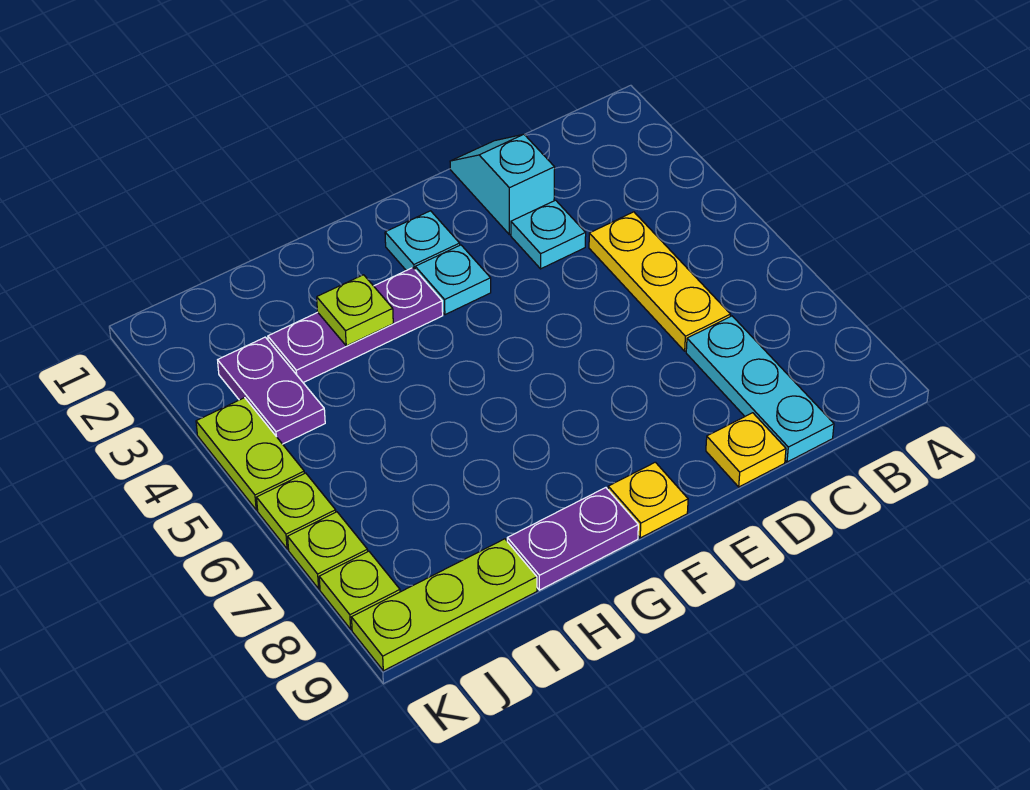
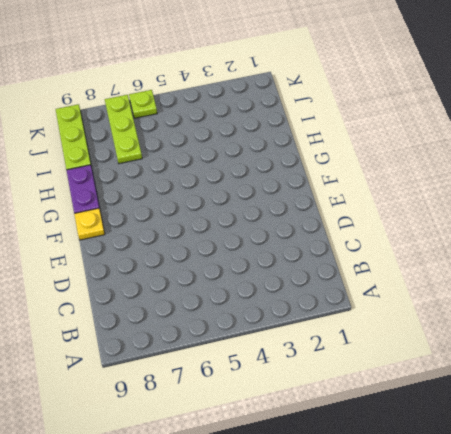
lime plate I7:K7 level 1 -> lime plate K7 level 1
none -> yellow plate C4:C6 level 1
none -> cyan plate C7:C9 level 1
none -> cyan slope D1:D2 level 1 top 2

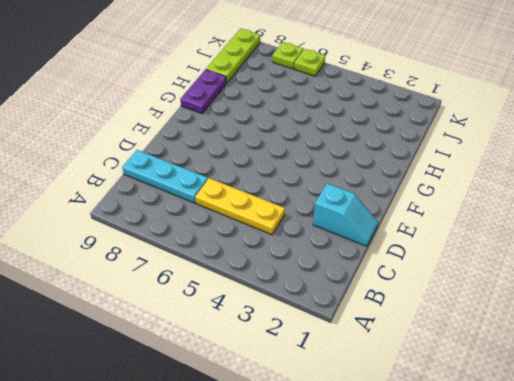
none -> cyan plate D3 level 1
none -> yellow plate D9 level 1
none -> cyan plate F2 level 1

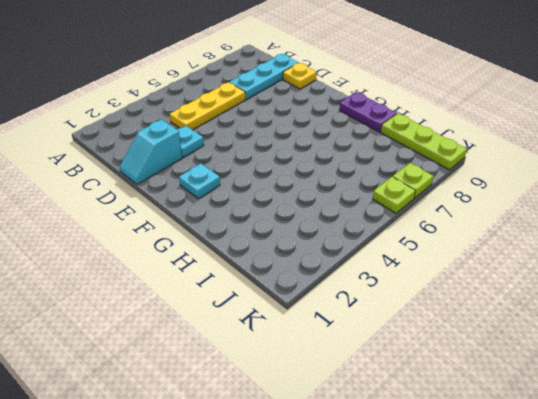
none -> cyan plate F3 level 1
none -> yellow plate F9 level 1
none -> purple plate G3:I3 level 1

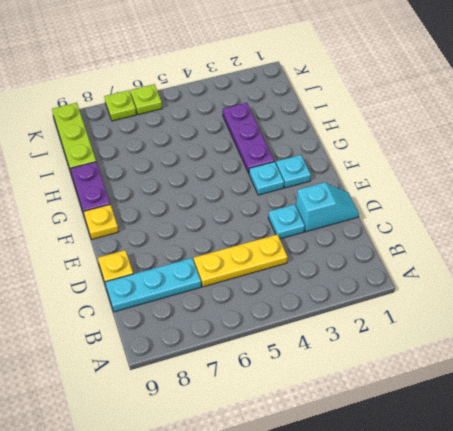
none -> purple plate J3:J4 level 1
none -> lime plate K4:K5 level 1
none -> lime plate K8 level 1

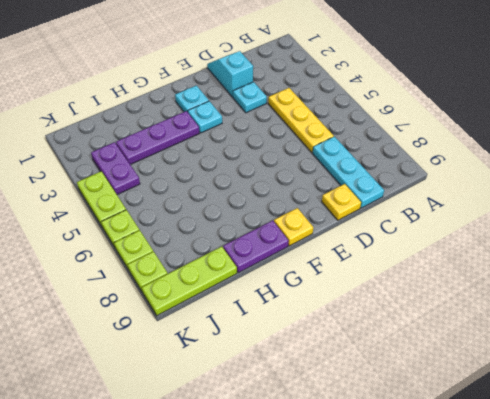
none -> lime plate H3 level 2

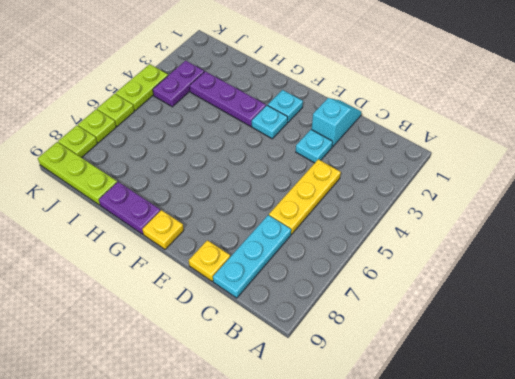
none -> lime plate H3 level 2

